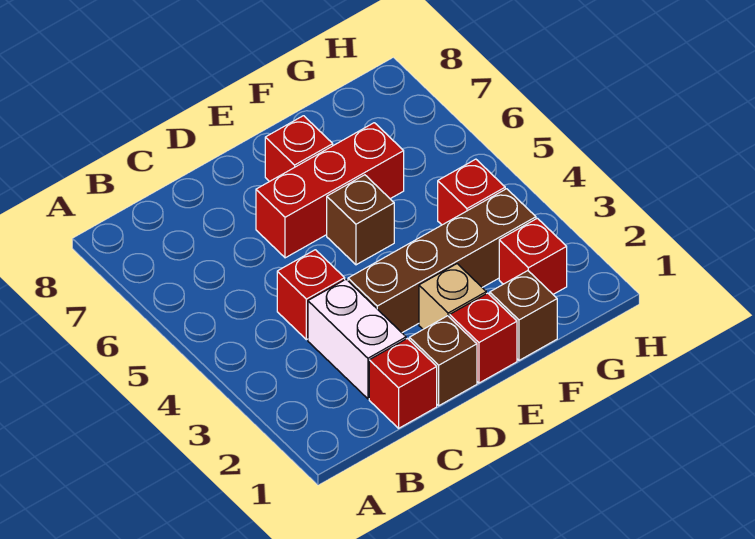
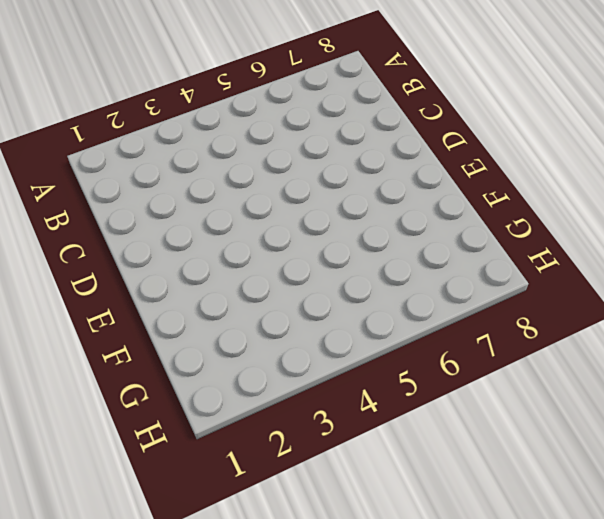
none -> red brick C1 level 1
none -> white brick C2:C3 level 1
none -> red brick C4 level 1

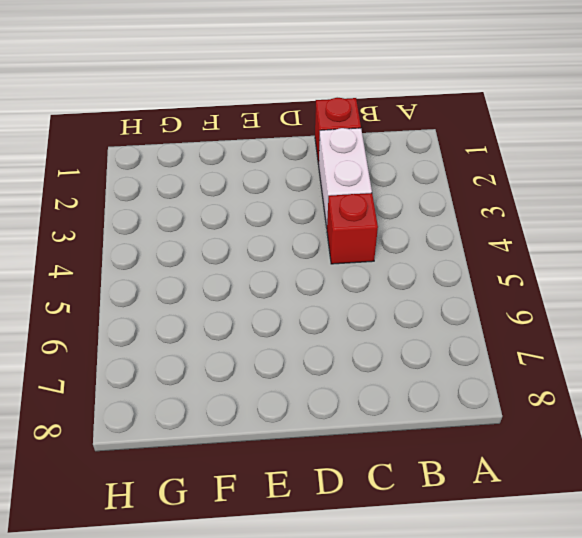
none -> brown brick D1 level 1
none -> brown brick D3:G3 level 1
none -> red brick D6:F6 level 1

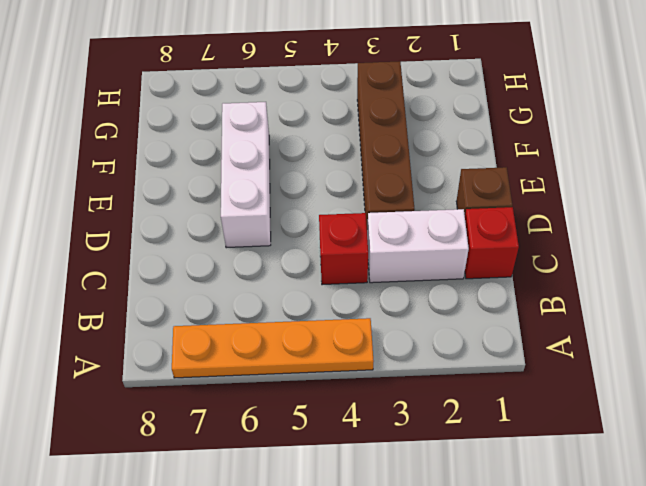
orange plate A4:A7 level 1 -> none
white brick D6:F6 level 1 -> red brick D6:F6 level 1
none -> red brick E1 level 1
none -> tan brick E2 level 1
none -> brown brick E5 level 1

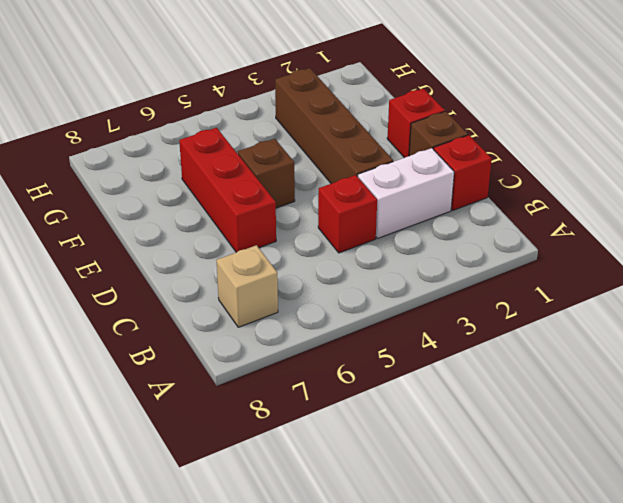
tan brick B7 level 1 -> tan brick E2 level 1
none -> red brick E7 level 1
none -> brown brick F1 level 1
none -> red brick G2 level 1

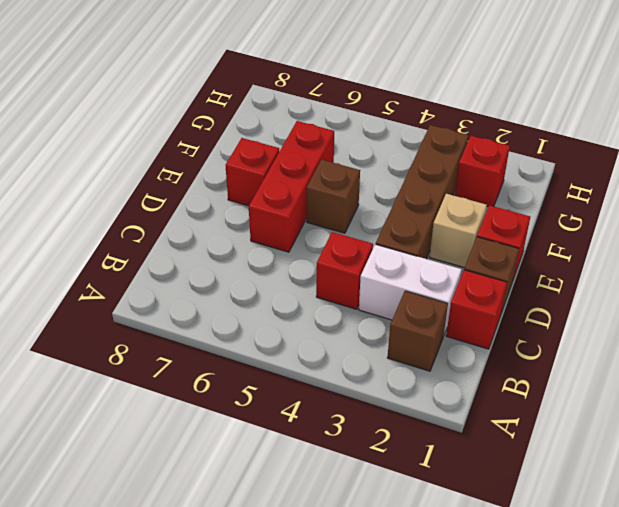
brown brick B2 level 1 -> brown brick F1 level 1
none -> red brick G4 level 1

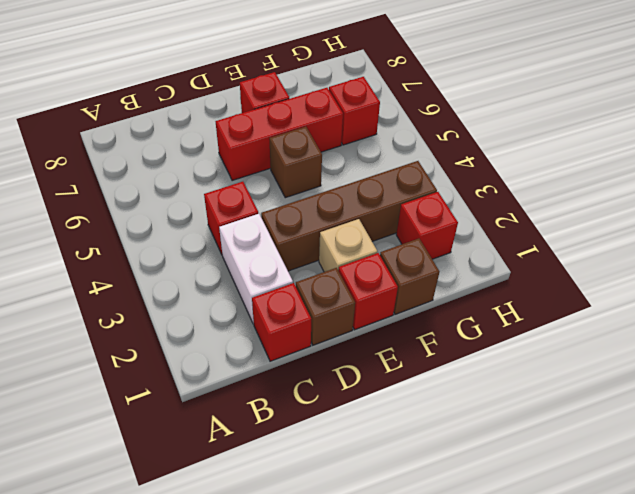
red brick G6 level 1 -> red brick G4 level 1

